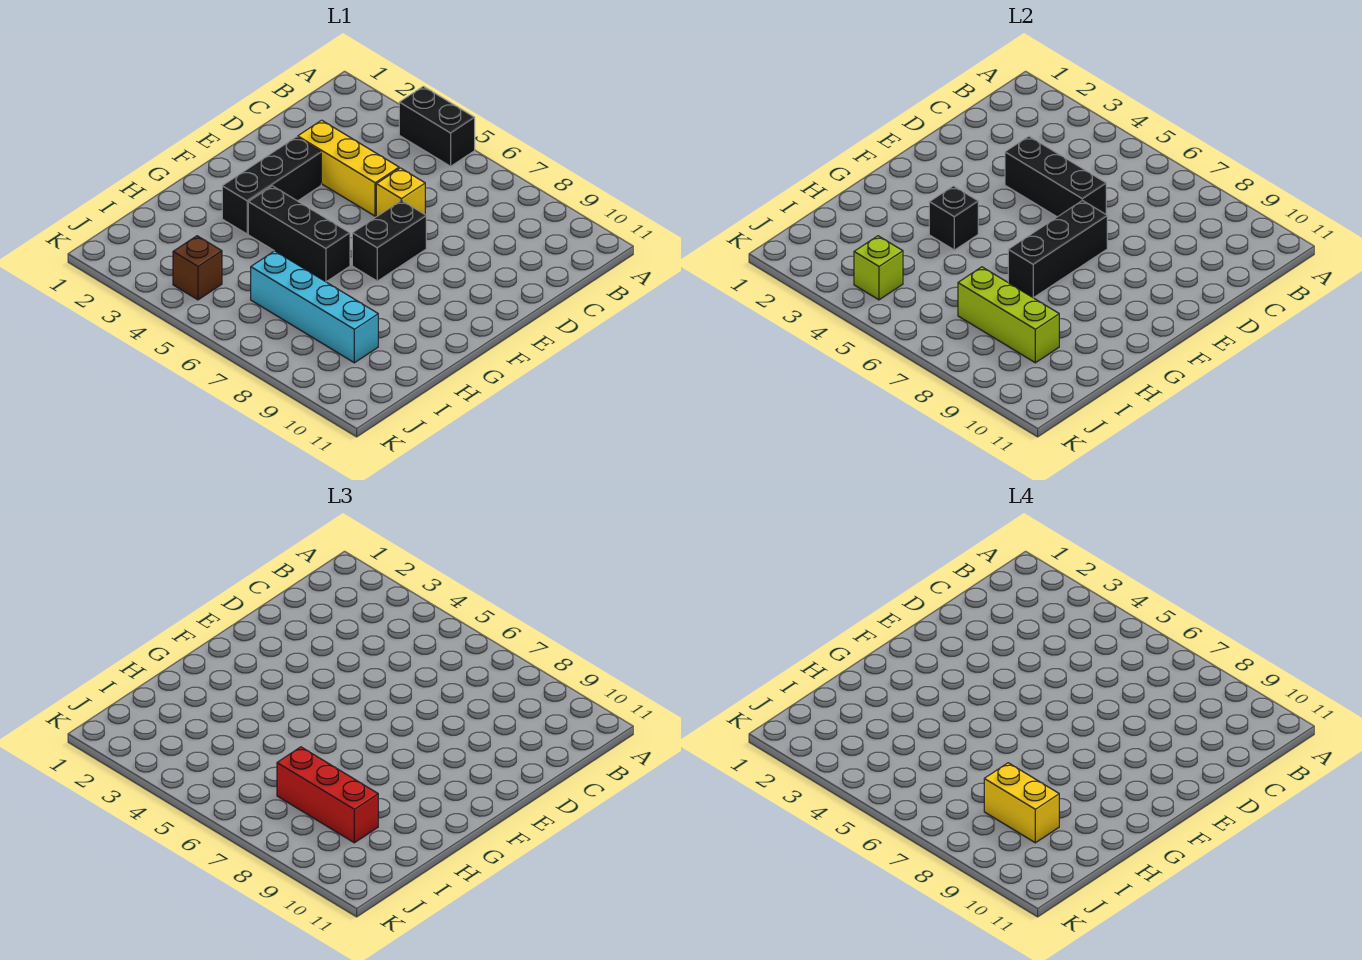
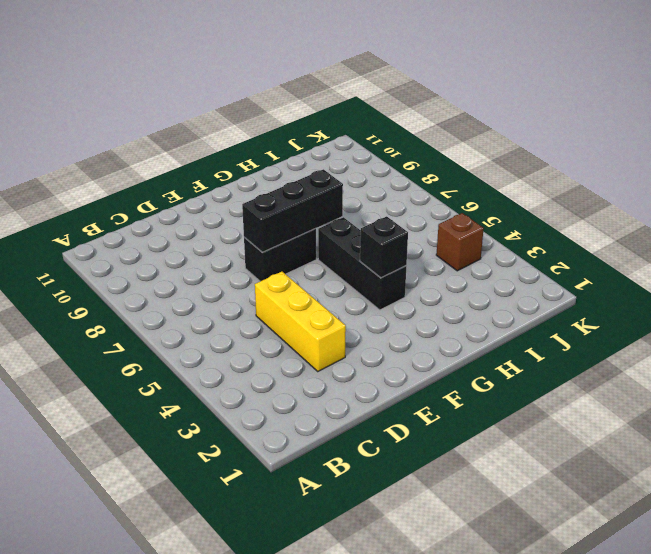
none -> black brick A4:A5 level 1
none -> yellow brick D6 level 1
none -> black brick E3:G3 level 1

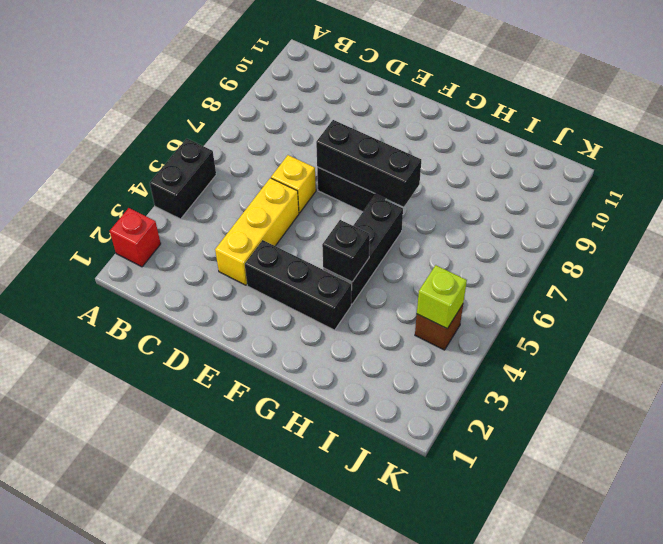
red brick A2 level 1 -> none
none -> cyan brick I6:I9 level 1
none -> black brick D4:D6 level 2
none -> lime brick I7:I9 level 2

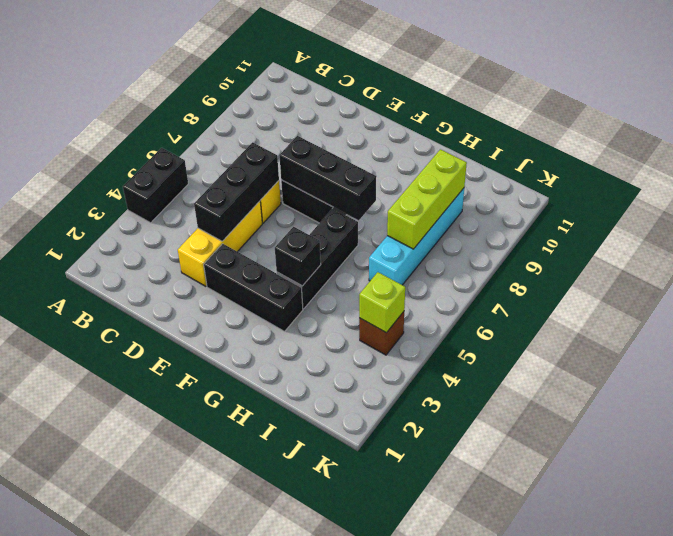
none -> red brick I7:I9 level 3
none -> yellow brick I8:I9 level 4

